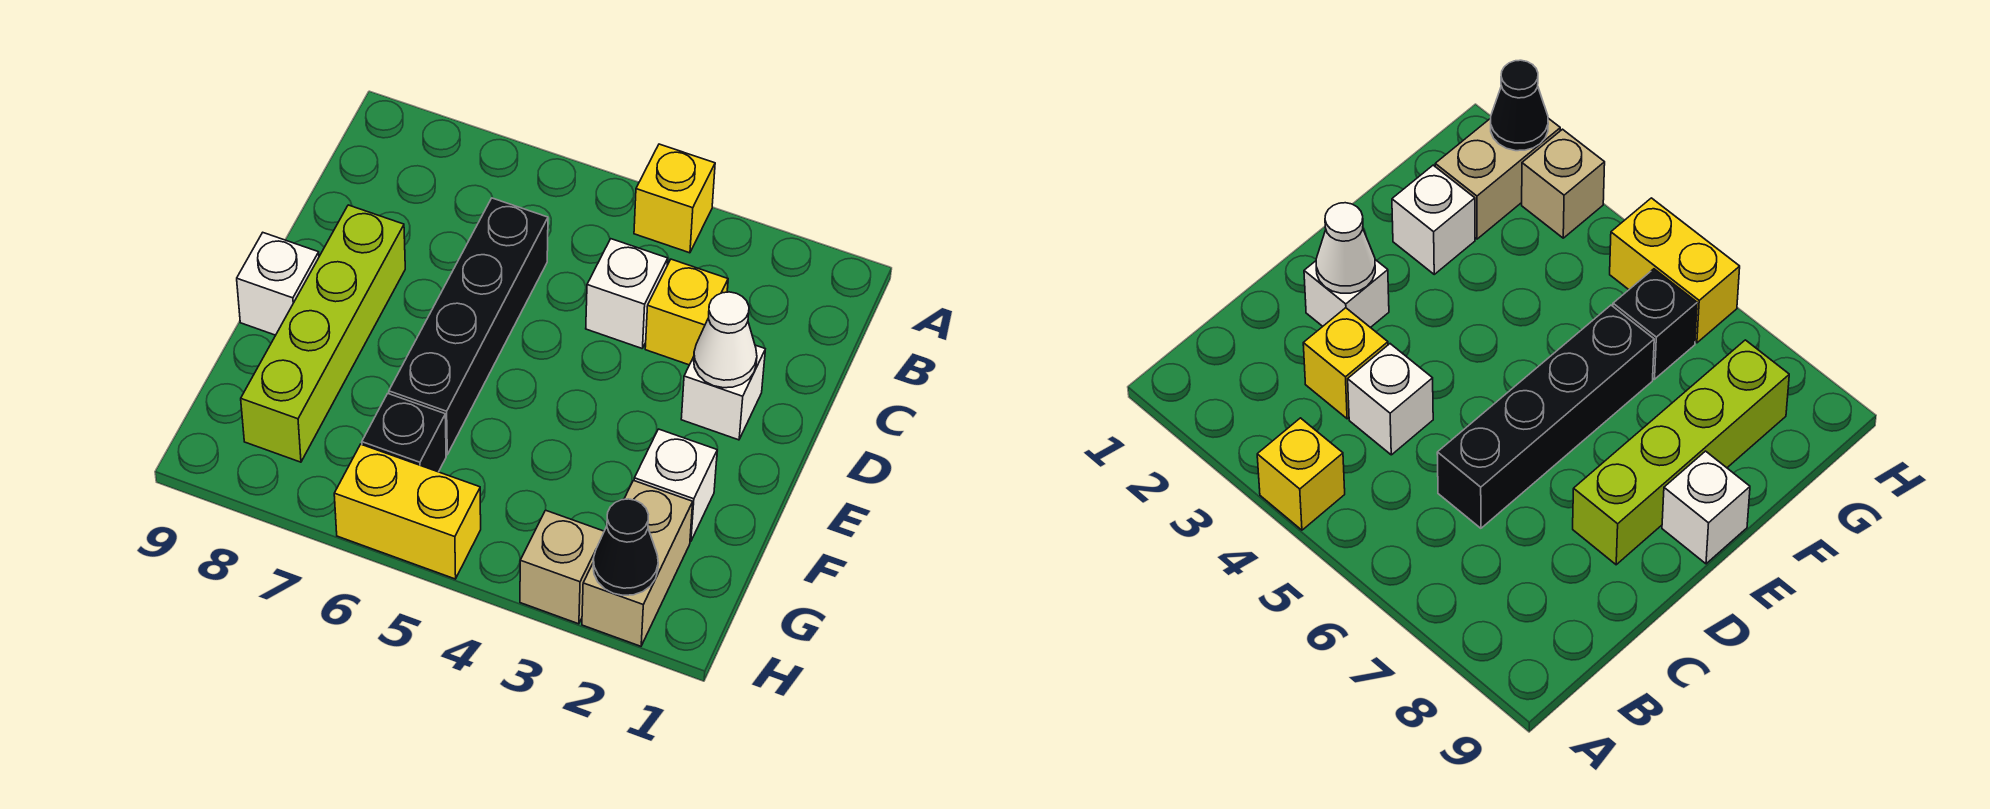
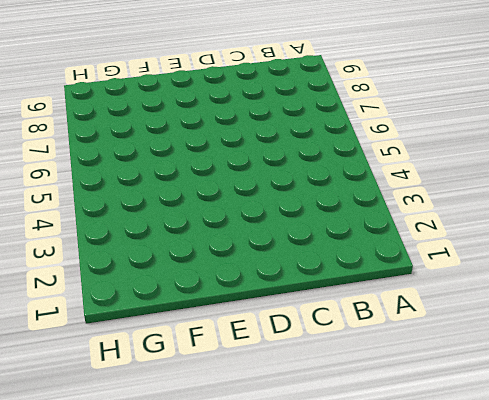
none -> yellow brick A4 level 1
none -> yellow brick C3 level 1
none -> white brick C4 level 1

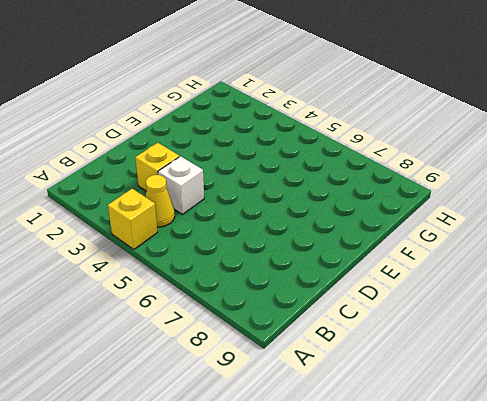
yellow cone B4 level 1 -> none
none -> black brick C6:F6 level 1
none -> white brick D2 level 1
none -> lime brick D8:G8 level 1

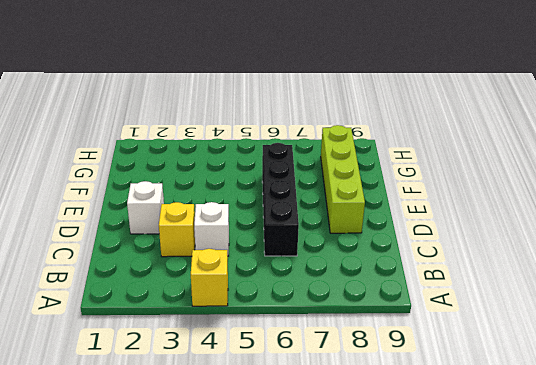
none -> white brick E9 level 1
none -> white brick F2 level 1
none -> tan brick G2:H2 level 1

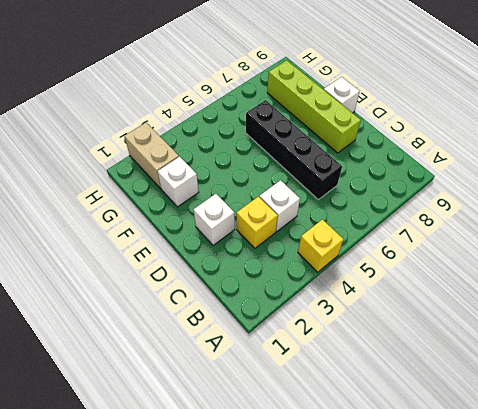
none -> black brick G6 level 1
none -> tan brick H3 level 1
none -> yellow brick H5:H6 level 1

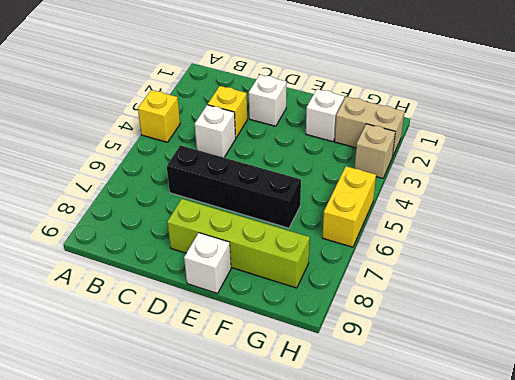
none -> black brick G6 level 1
none -> white cone D2 level 2
none -> black cone H2 level 2

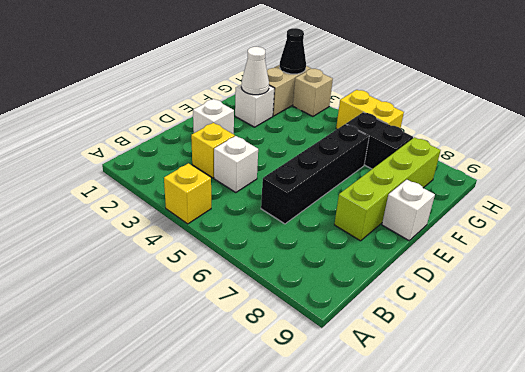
white cone F2 level 2 -> white cone D2 level 2
black brick G6:G7 level 1 -> black brick G6 level 1

